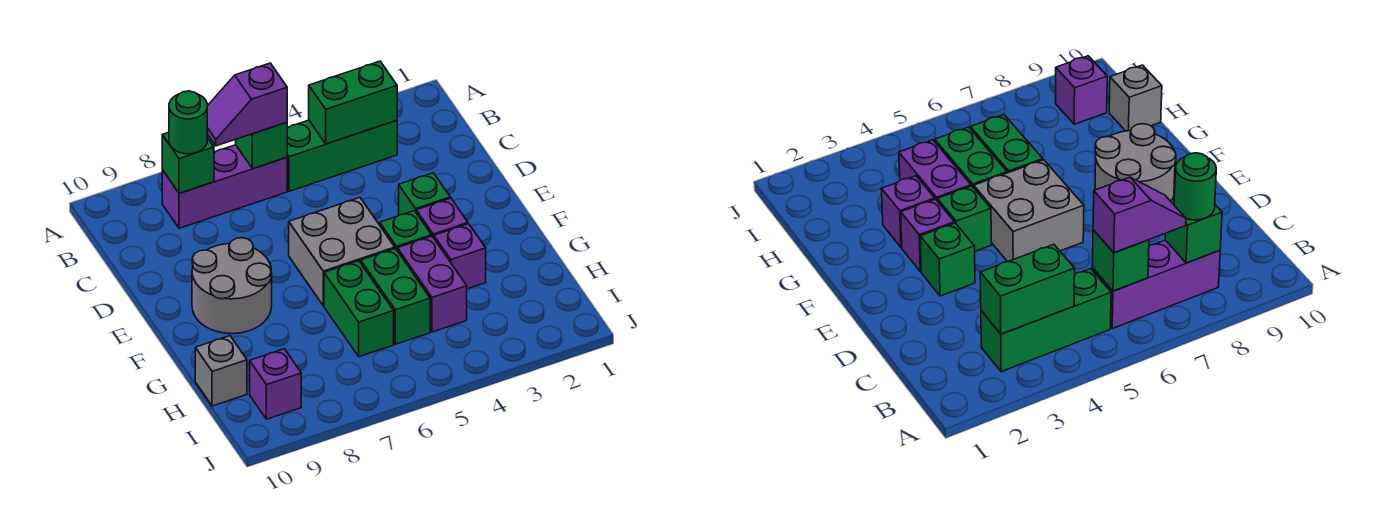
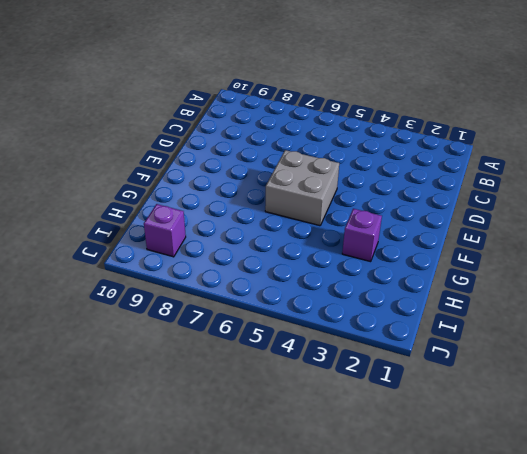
none -> green brick B3:B5 level 1
none -> purple brick B6:B8 level 1
none -> green brick E3 level 1

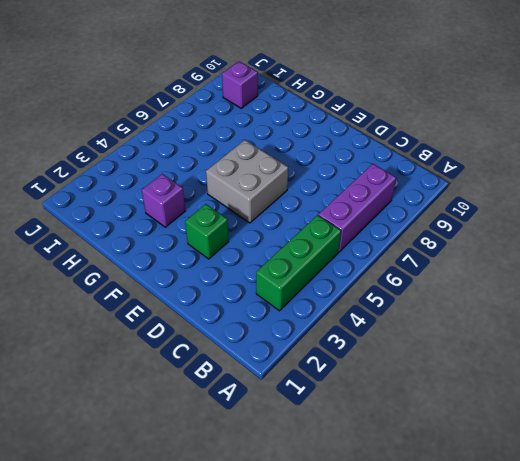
none -> grey round brick E8:F9 level 1
none -> purple brick F3 level 1
none -> green brick F4 level 1

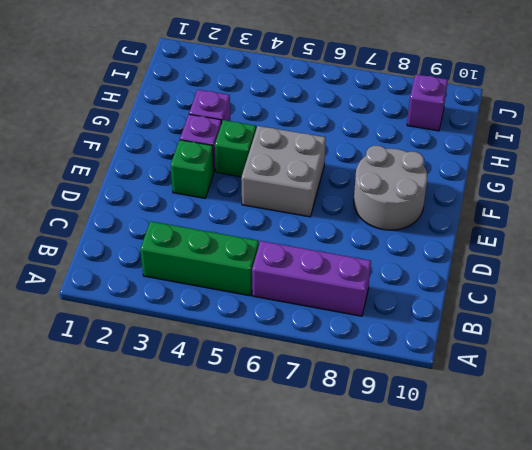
none -> purple brick G4:H4 level 1
none -> green brick G5:H5 level 1
none -> green brick G6:H6 level 1

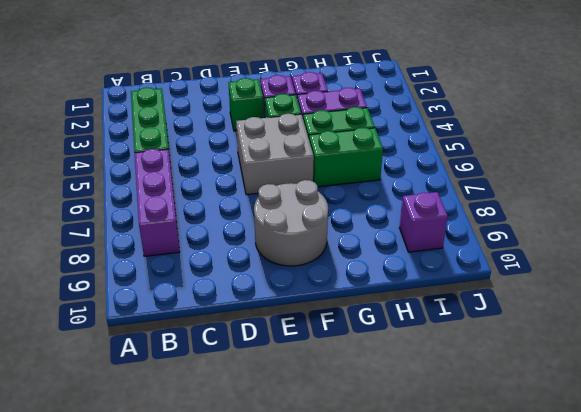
none -> grey brick H10 level 1
none -> green brick B3:B4 level 2
none -> green brick B6 level 2

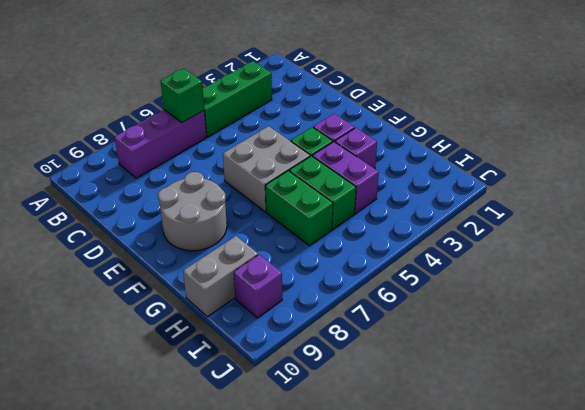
grey brick H9:H10 level 1 -> grey brick H10 level 1
none -> green brick E3 level 1
none -> green brick B3:B4 level 2
none -> green brick B8 level 2

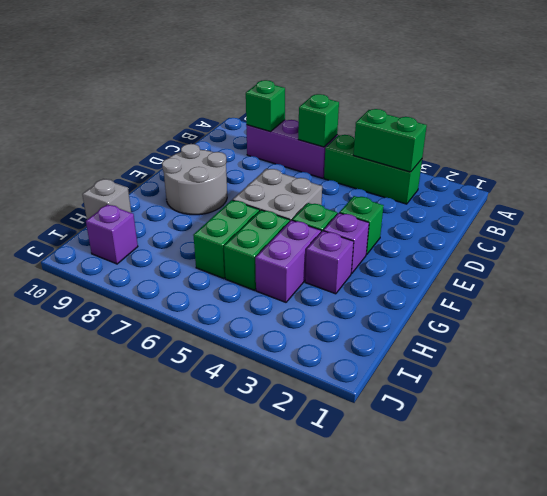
none -> purple slope B6:B7 level 3 top 6
none -> green round brick B8 level 3

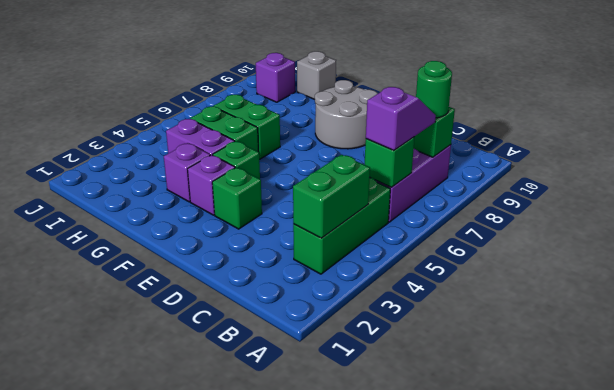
none -> grey brick E5:F6 level 1

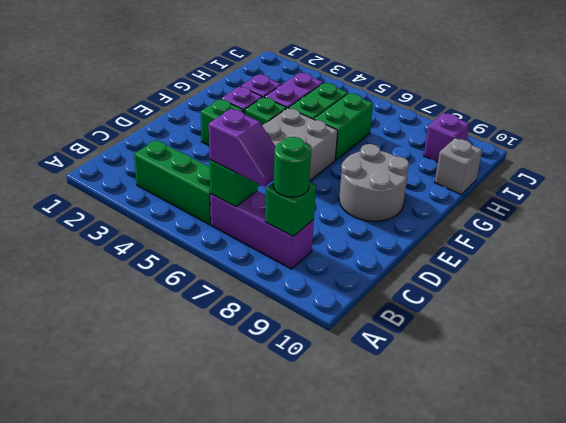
none -> green brick B3:B4 level 2

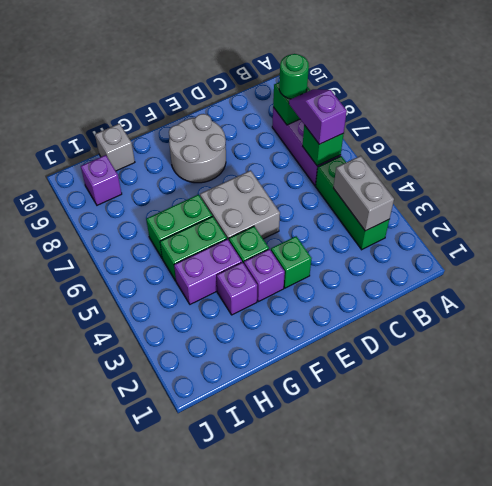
grey brick B3:B4 level 2 -> green brick B3:B4 level 2

